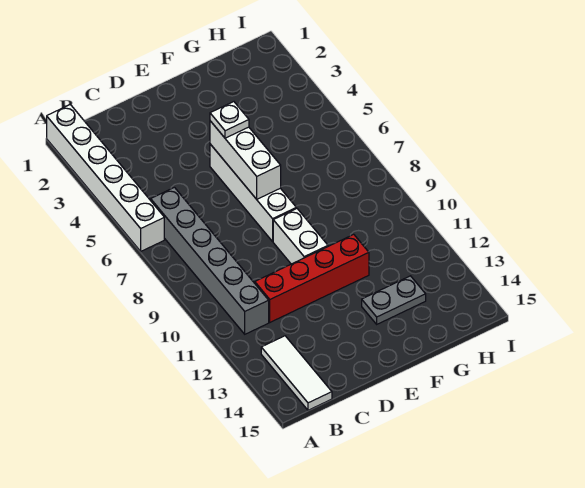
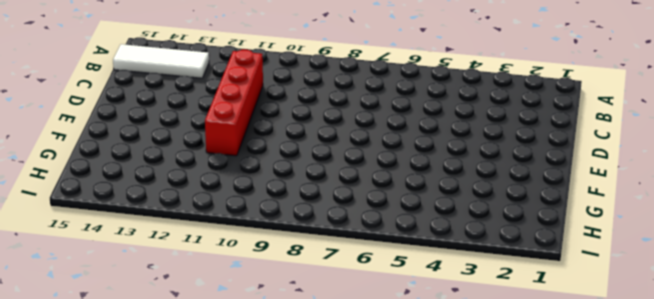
none -> white brick A1:A6 level 1
none -> grey brick B6:B11 level 1

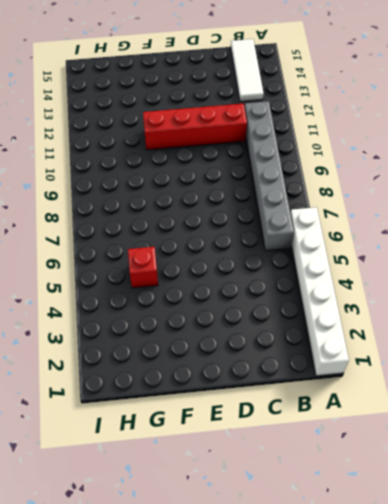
red brick G5 level 1 -> none
none -> white brick E5:E8 level 1
none -> white brick E9:E10 level 1

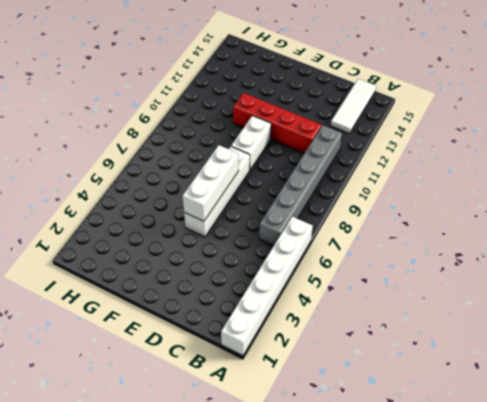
none -> grey plate F13:G13 level 1
none -> white plate E5 level 3

